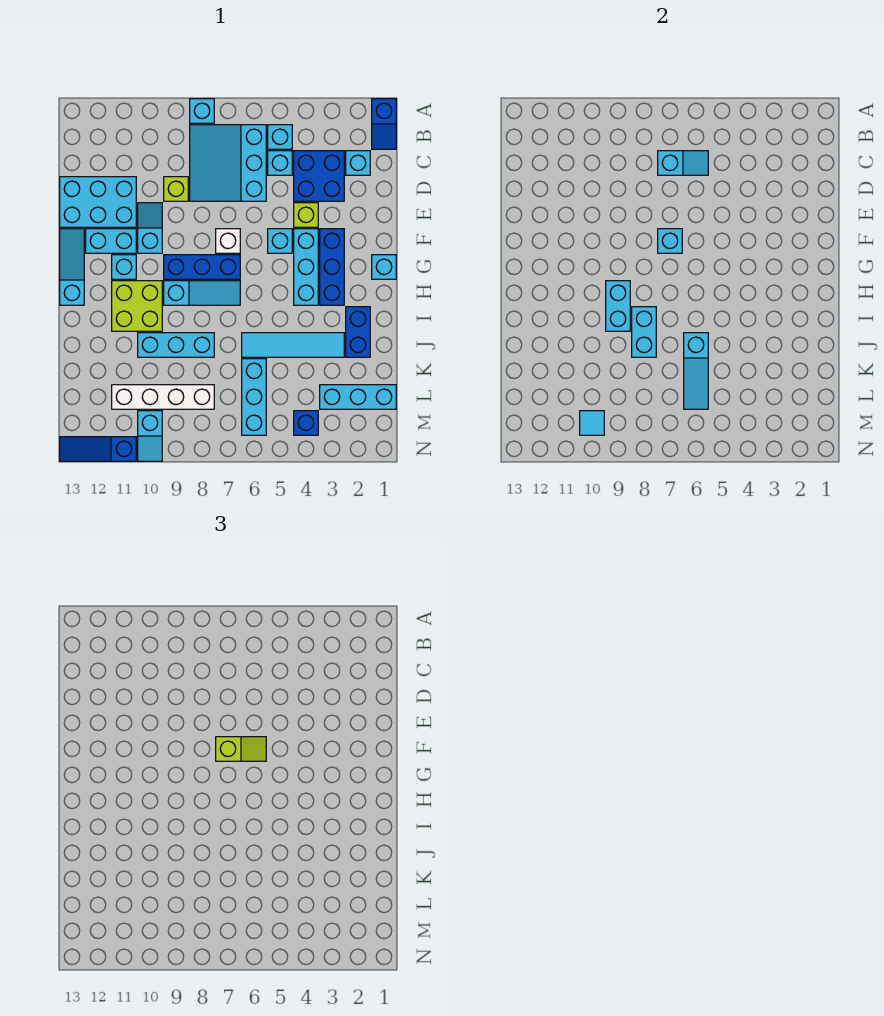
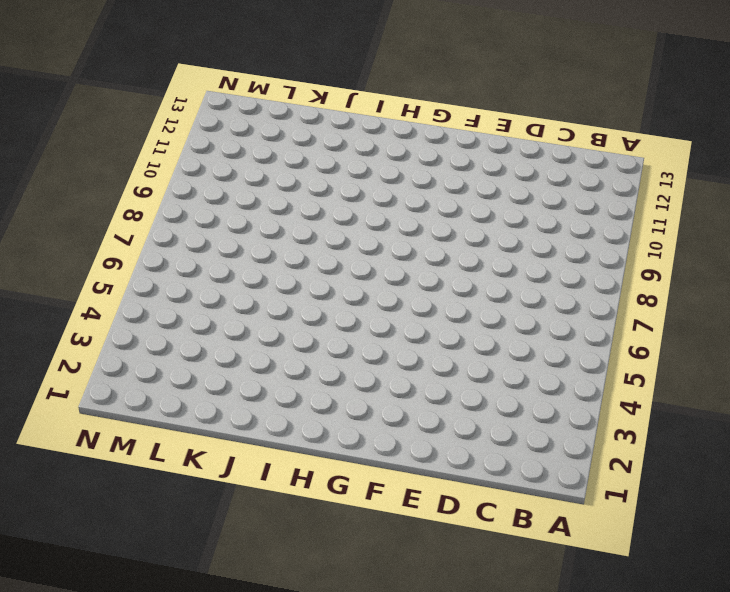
none -> blue slope A1:B1 level 1 top A
none -> cyan brick A8 level 1
none -> cyan brick B5 level 1
none -> cyan slope B6:D8 level 1 top 6

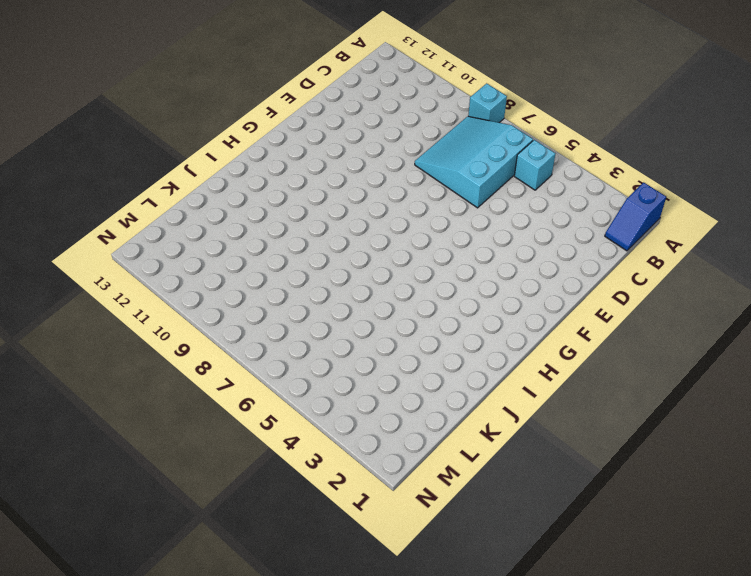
none -> cyan brick C2 level 1
none -> blue brick C3:D4 level 1
none -> cyan brick C5 level 1
none -> lime brick D9 level 1

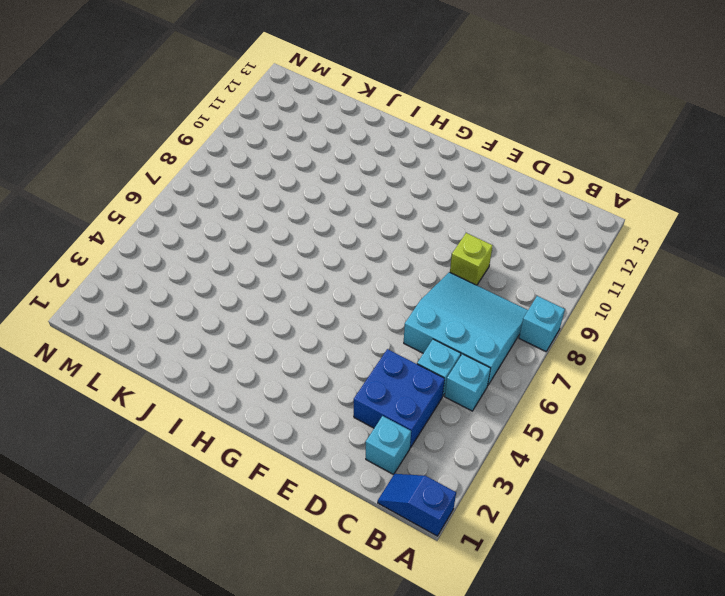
none -> cyan brick D11:E13 level 1
none -> lime brick E4 level 1
none -> cyan slope E10:F10 level 1 top F
none -> blue brick F3:H3 level 1

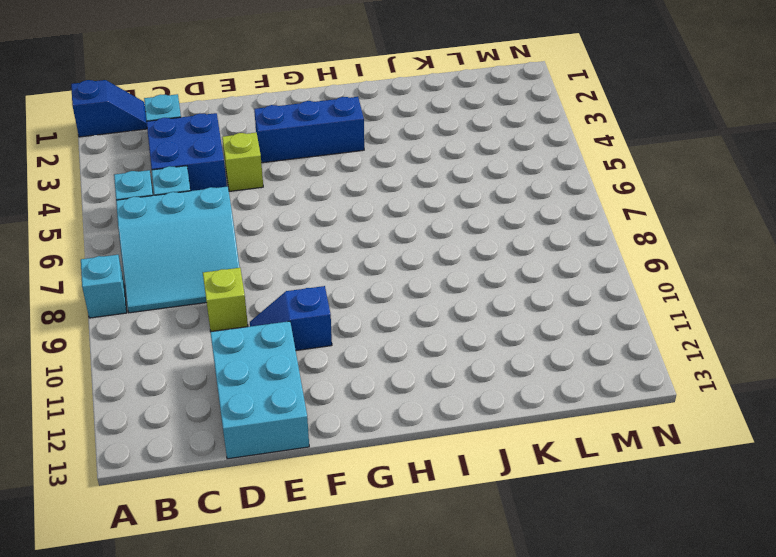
blue slope E10:F10 level 1 top F -> cyan slope E10:F10 level 1 top F
none -> cyan brick F4:H4 level 1
none -> cyan brick F5 level 1
none -> white brick F7 level 1
none -> cyan brick F11:F12 level 1

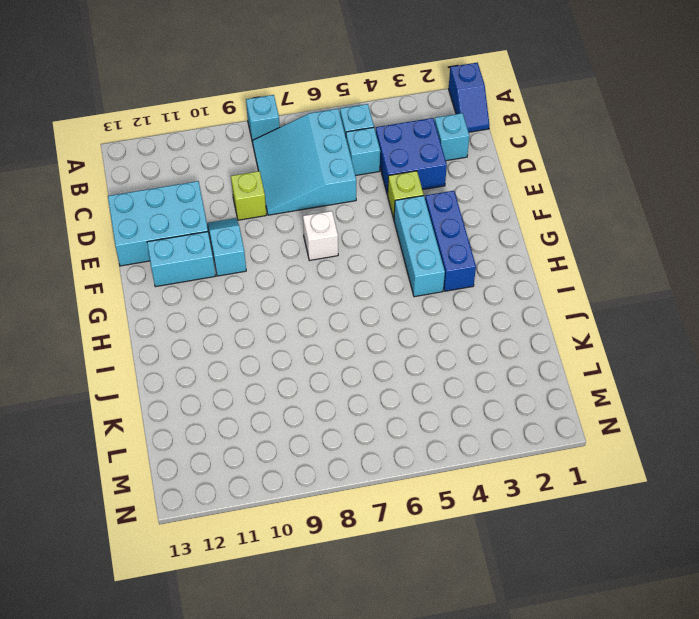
none -> cyan brick F5 level 1
none -> cyan slope F13:H13 level 1 top H
none -> cyan brick G1 level 1
none -> blue brick G7:G9 level 1

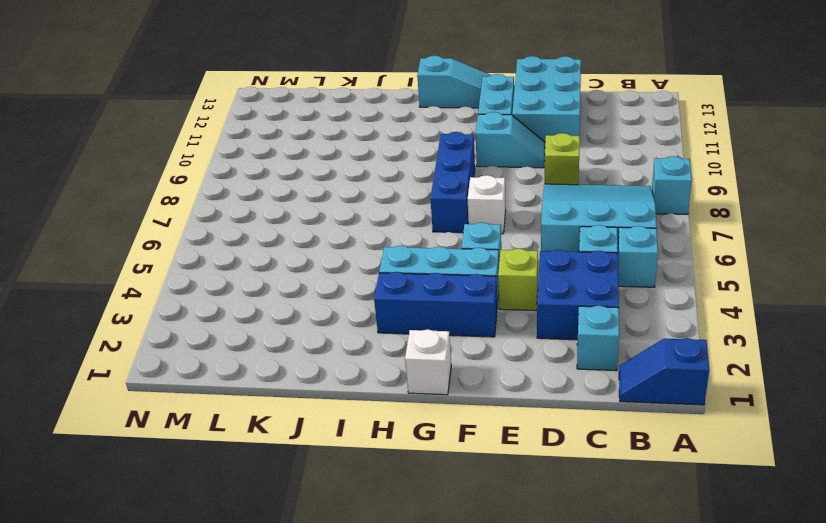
white brick G1 level 1 -> cyan brick G1 level 1
none -> cyan brick G11 level 1
none -> cyan slope H7:H9 level 1 top 9
none -> lime brick H10:I11 level 1
none -> blue brick I2:J2 level 1

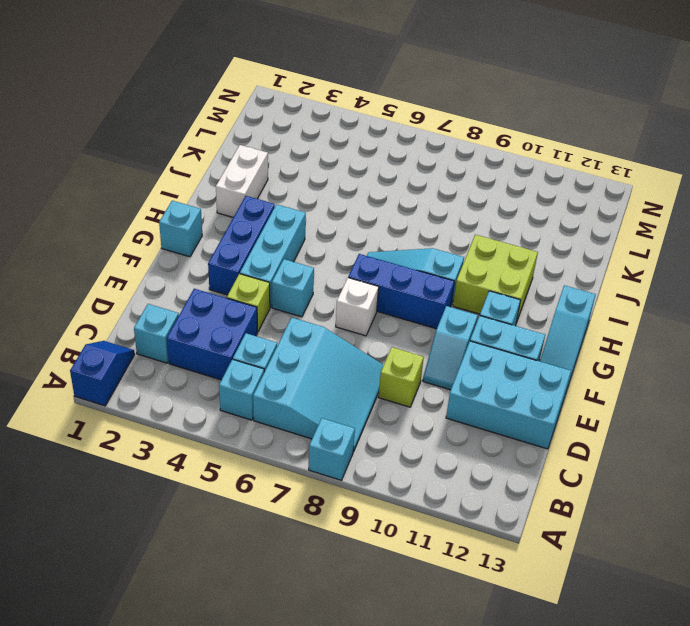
white brick I2:J2 level 1 -> blue brick I2:J2 level 1
none -> cyan tile J3:J6 level 1
none -> cyan brick J8:J10 level 1
none -> cyan brick K6:M6 level 1
none -> cyan brick L1:L3 level 1

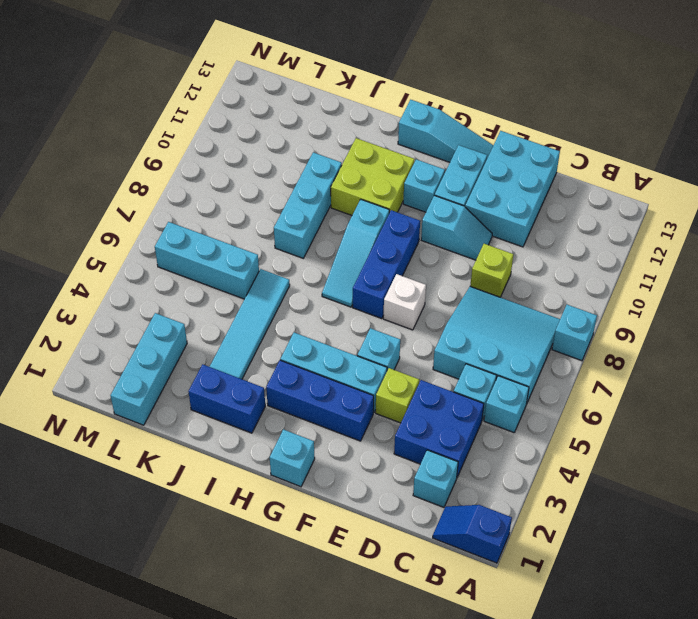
none -> white brick L8:L11 level 1
none -> blue brick M4 level 1
none -> cyan slope M10:N10 level 1 top M
none -> blue slope N11:N13 level 1 top 11

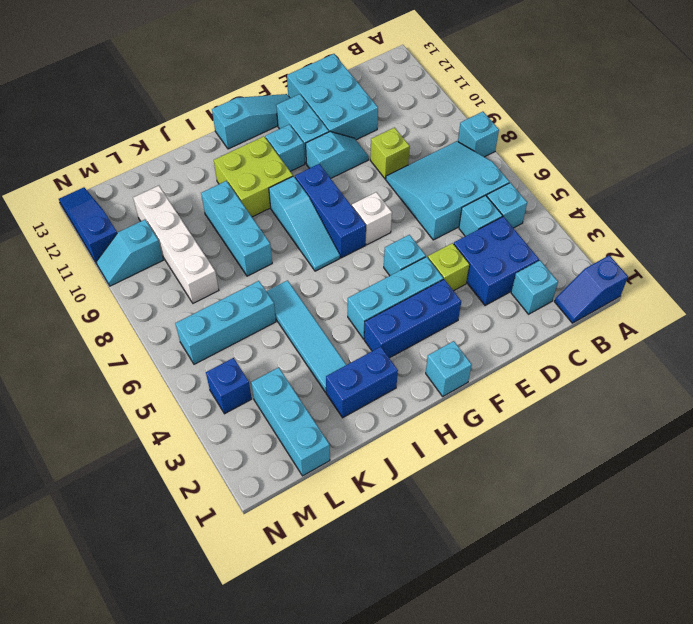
none -> cyan slope C6:C7 level 2 top 7
none -> cyan brick F7 level 2
none -> cyan brick H9:I9 level 2
none -> cyan brick I8:J8 level 2

